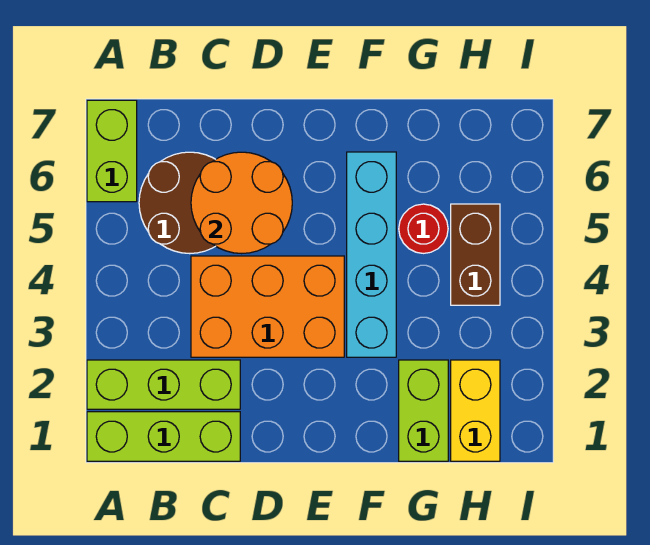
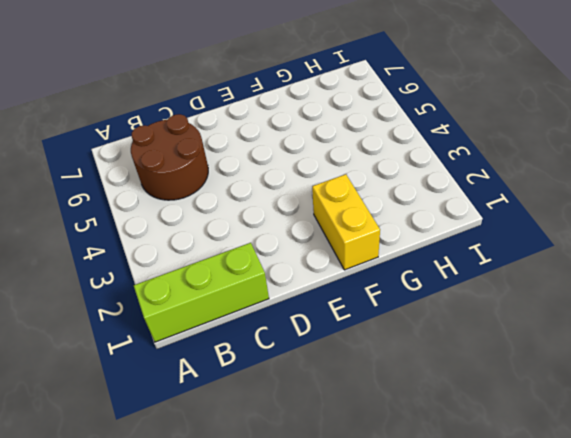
yellow brick F1:F2 level 1 -> yellow brick H1:H2 level 1
none -> lime brick A2:C2 level 1
none -> lime brick A6:A7 level 1

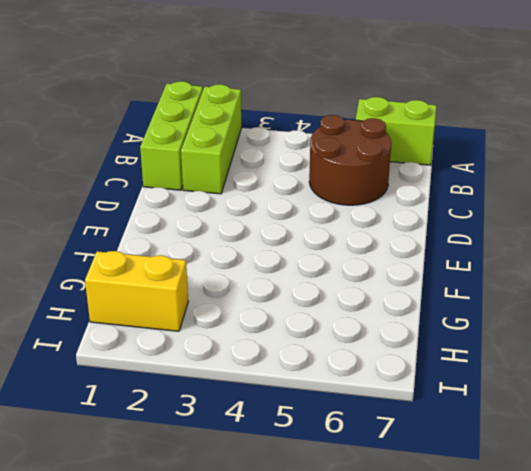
none -> orange brick C3:E4 level 1
none -> cyan brick F3:F6 level 1

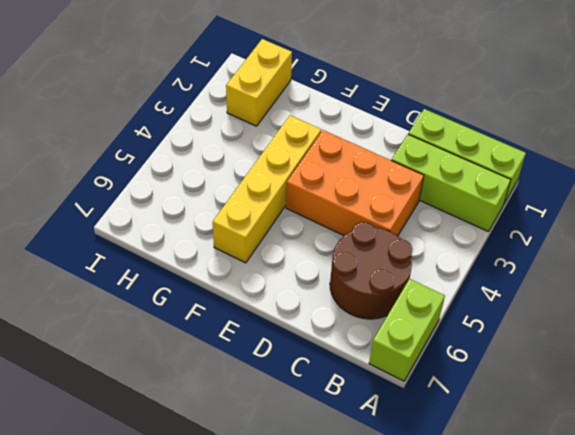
yellow brick F3:F6 level 1 -> cyan brick F3:F6 level 1
none -> lime brick G1:G2 level 1
none -> red round brick G5 level 1

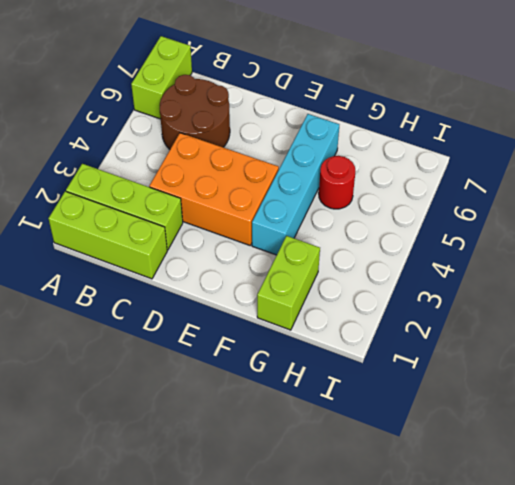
none -> yellow brick H1:H2 level 1
none -> brown brick H4:H5 level 1

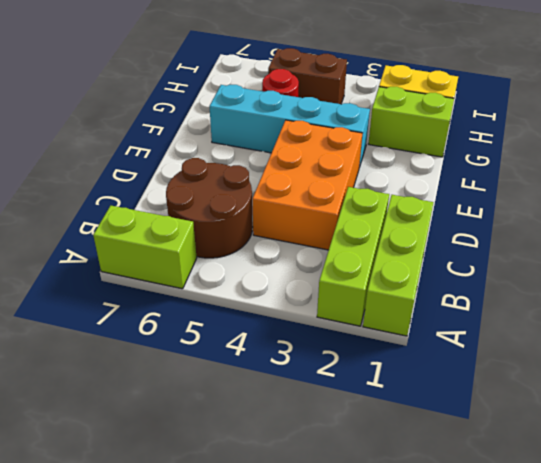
none -> orange round brick C5:D6 level 2

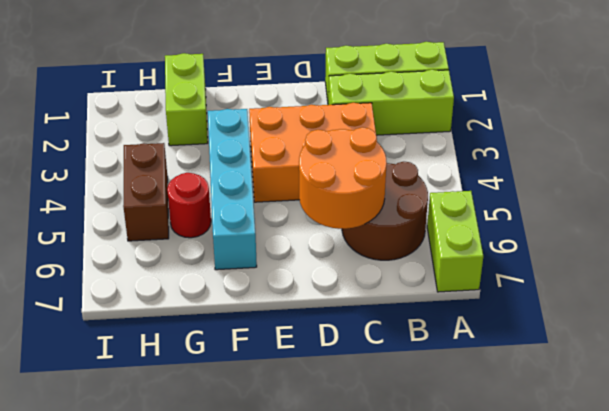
none -> yellow brick H1:H2 level 1

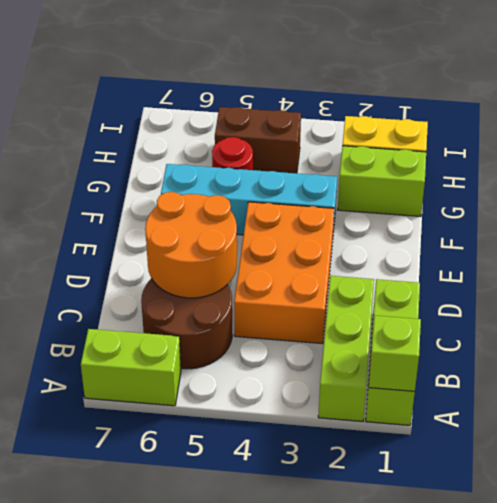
lime brick A1 level 2 -> none

